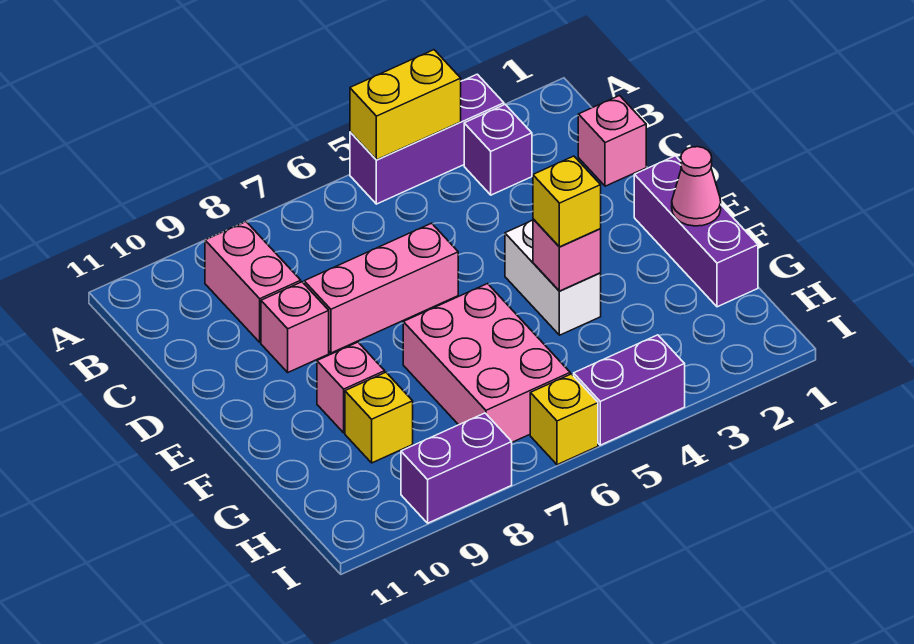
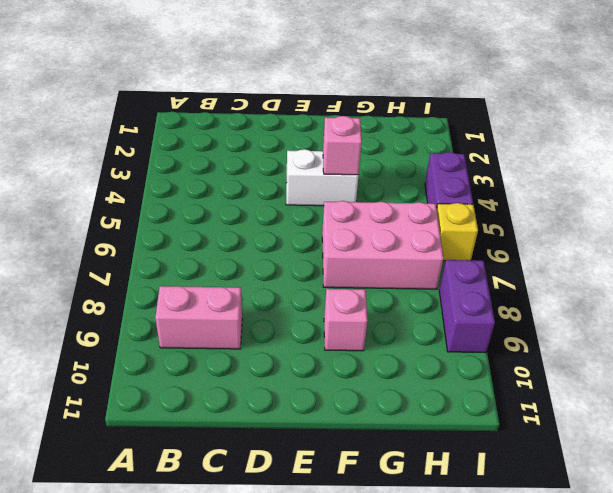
none -> purple brick A3:A5 level 1
none -> purple brick B3 level 1
none -> pink brick C1 level 1

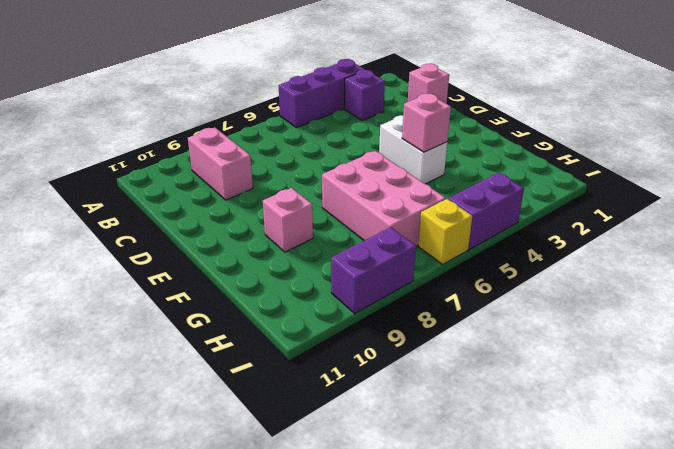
none -> pink brick D6:D8 level 1
none -> pink brick D9 level 1
none -> purple brick E1:G1 level 1

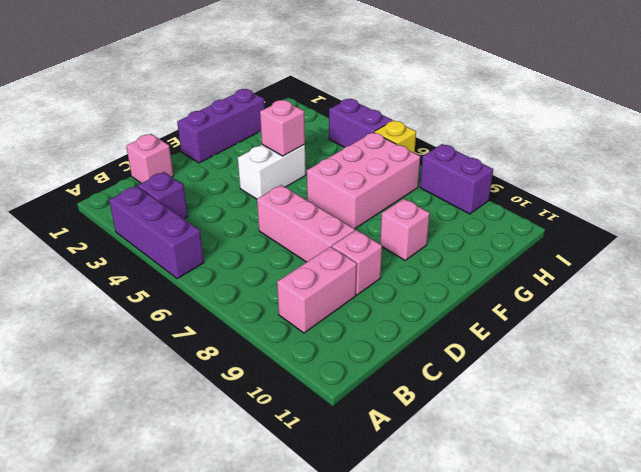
none -> yellow brick G9 level 1
none -> yellow brick A4:A5 level 2
none -> pink cone F1 level 2

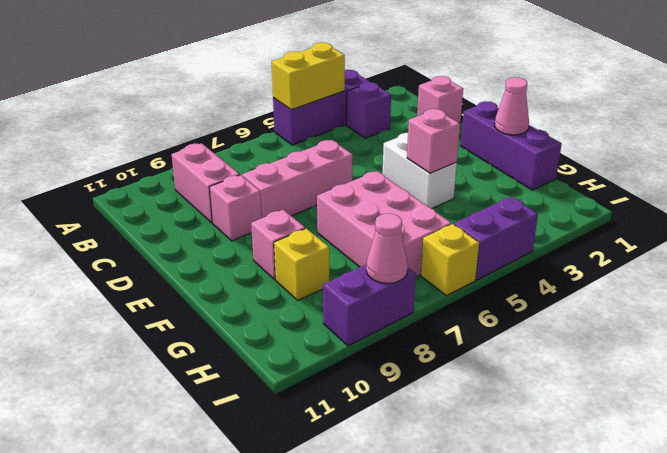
pink cone I8 level 2 -> none
none -> yellow brick F4 level 3

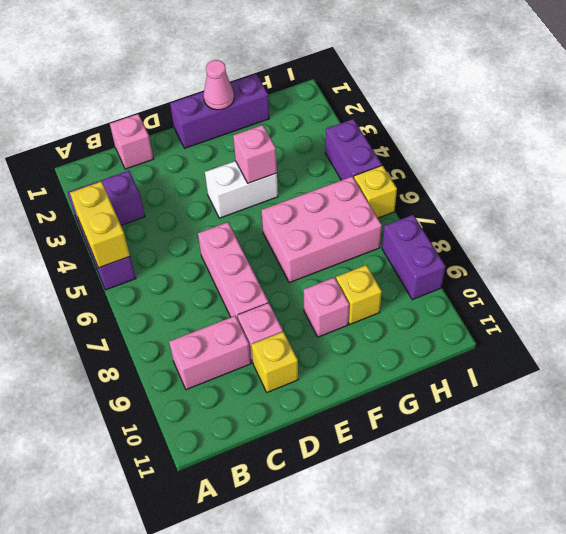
yellow brick D10 level 1 -> yellow brick F4 level 3

